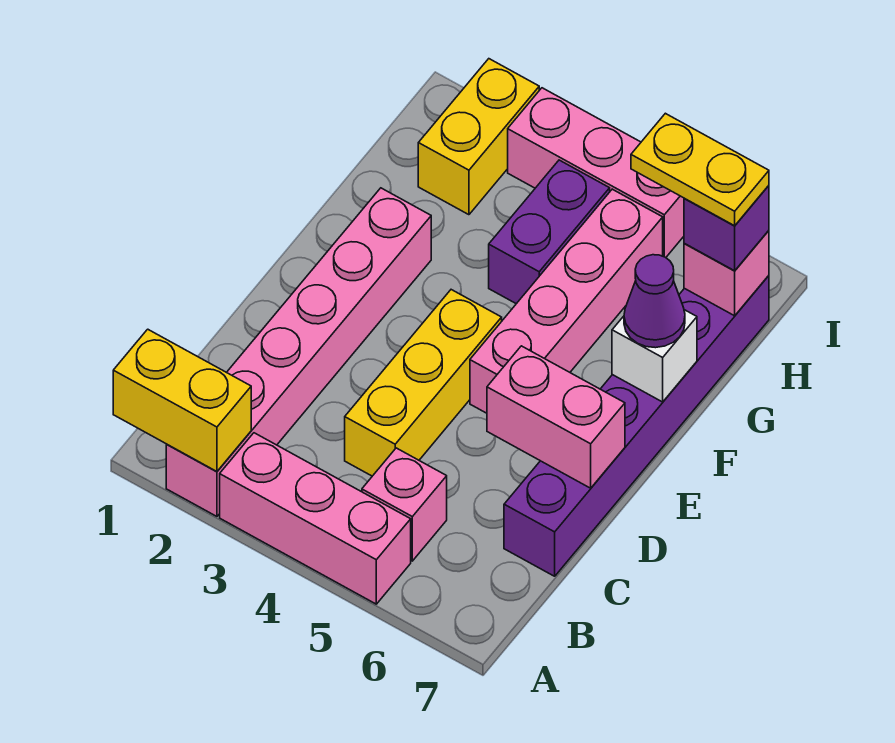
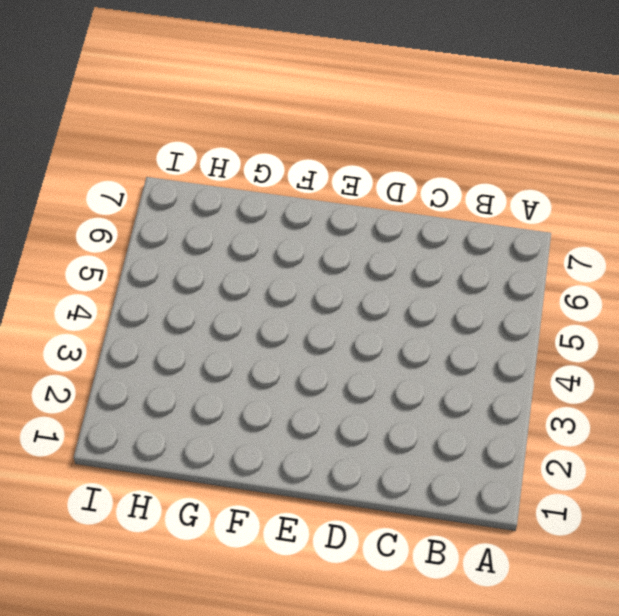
none -> pink brick A2:F2 level 1
none -> pink brick A3:A5 level 1
none -> pink brick B5 level 1

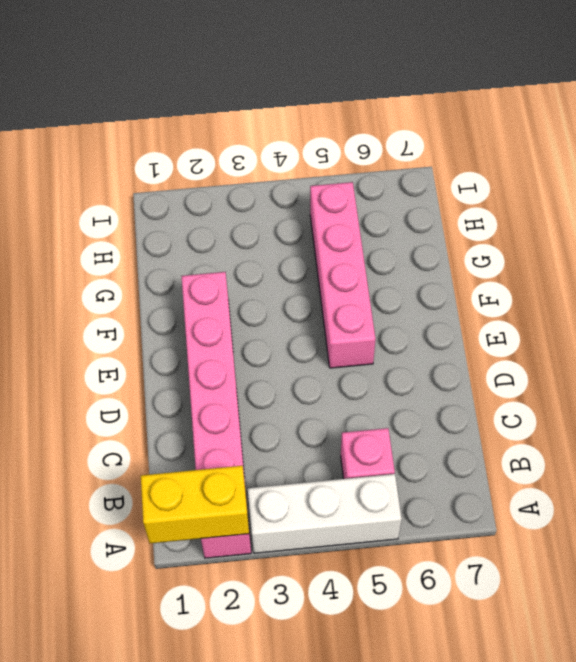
white brick A3:A5 level 1 -> pink brick A3:A5 level 1
none -> yellow brick C4:E4 level 1
none -> purple brick C7:H7 level 1
none -> purple brick G4:H4 level 1

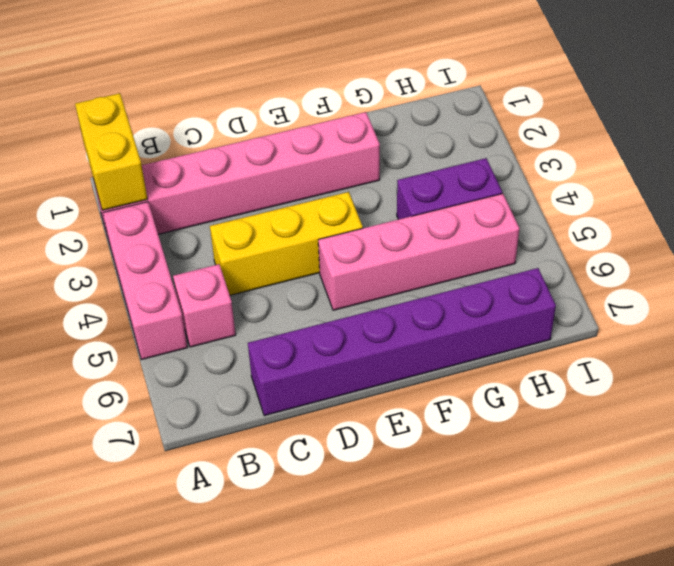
none -> yellow brick H2:I2 level 1
none -> pink brick I3:I5 level 1
none -> pink brick D6:D7 level 2

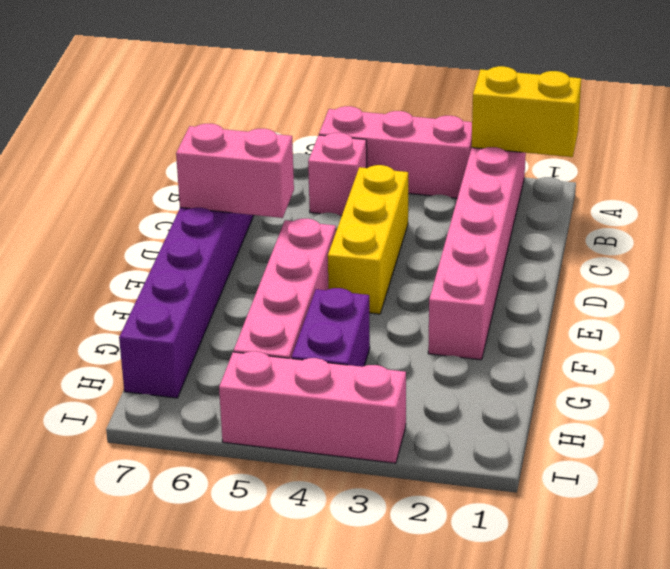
none -> yellow brick H2:I2 level 1
none -> white brick F7 level 2
none -> pink brick H7 level 2

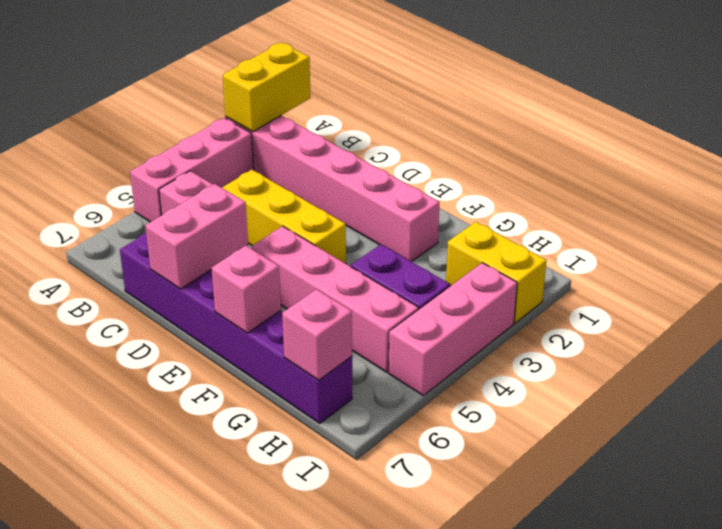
pink brick F7 level 2 -> white brick F7 level 2
none -> purple cone F7 level 3
none -> purple brick H7 level 3
none -> yellow plate H6:H7 level 4

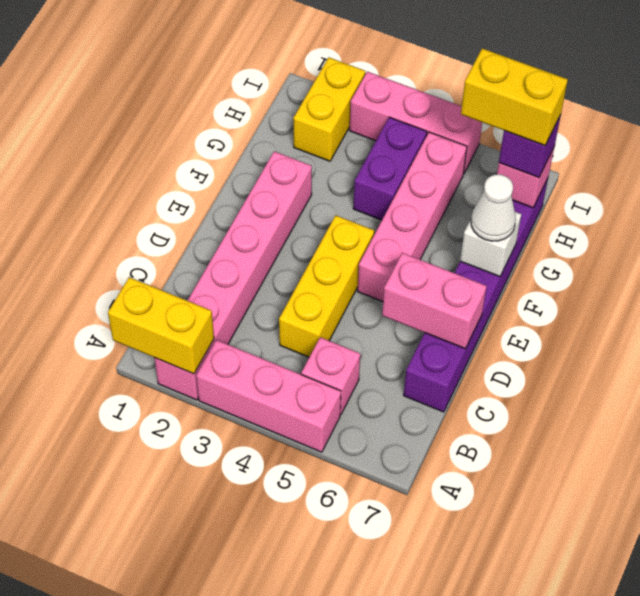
white cone F7 level 3 -> purple cone F7 level 3
yellow brick H6:H7 level 4 -> yellow plate H6:H7 level 4

